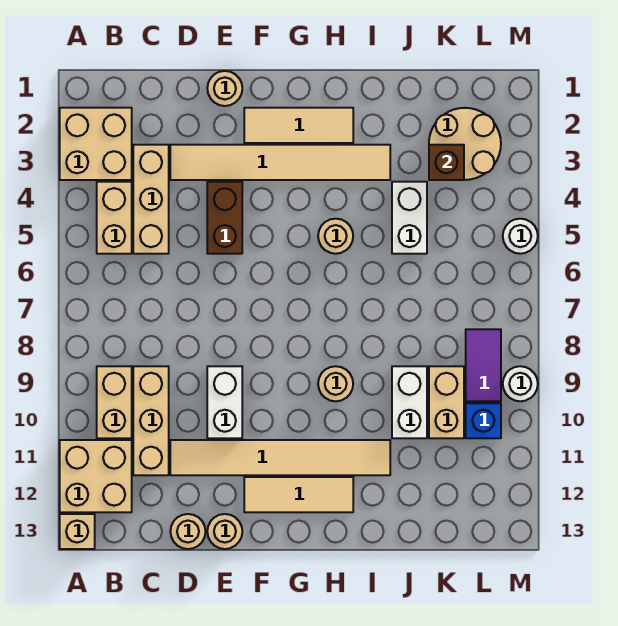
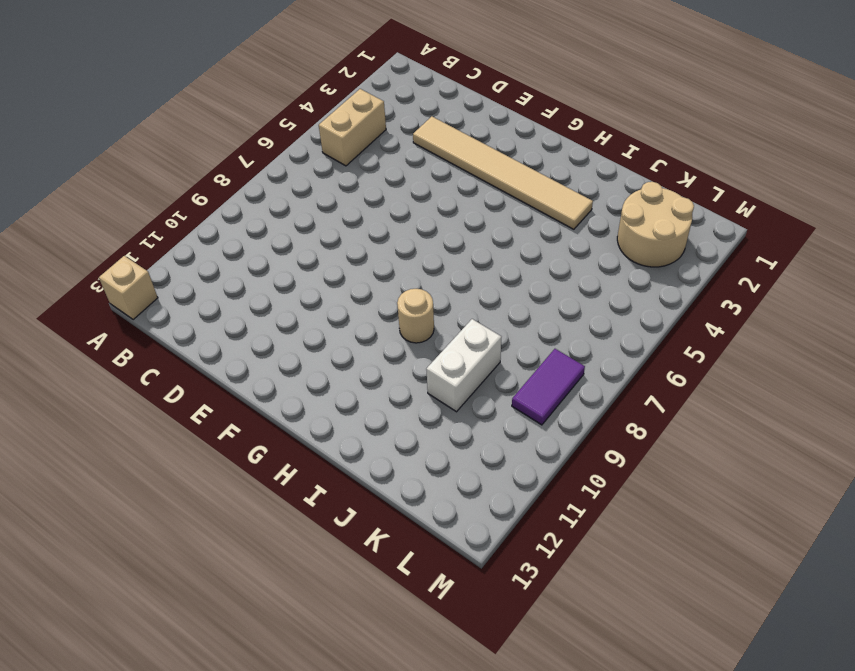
none -> tan brick A2:B3 level 1
none -> tan brick A11:B12 level 1
none -> tan brick B9:B10 level 1

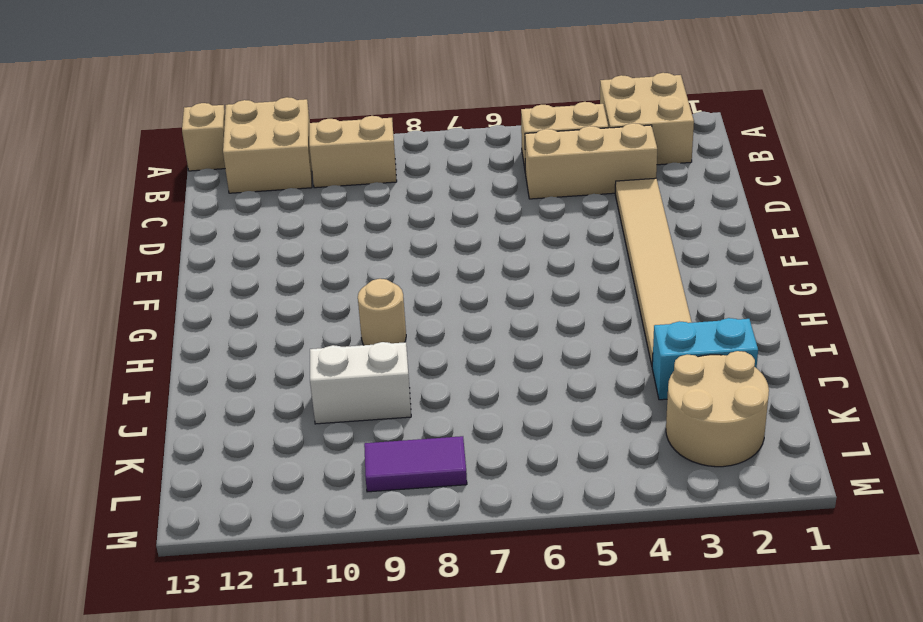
cyan brick J2:J3 level 1 -> none
none -> tan brick C9:C11 level 1
none -> tan tile D11:I11 level 1
none -> tan round brick D13 level 1

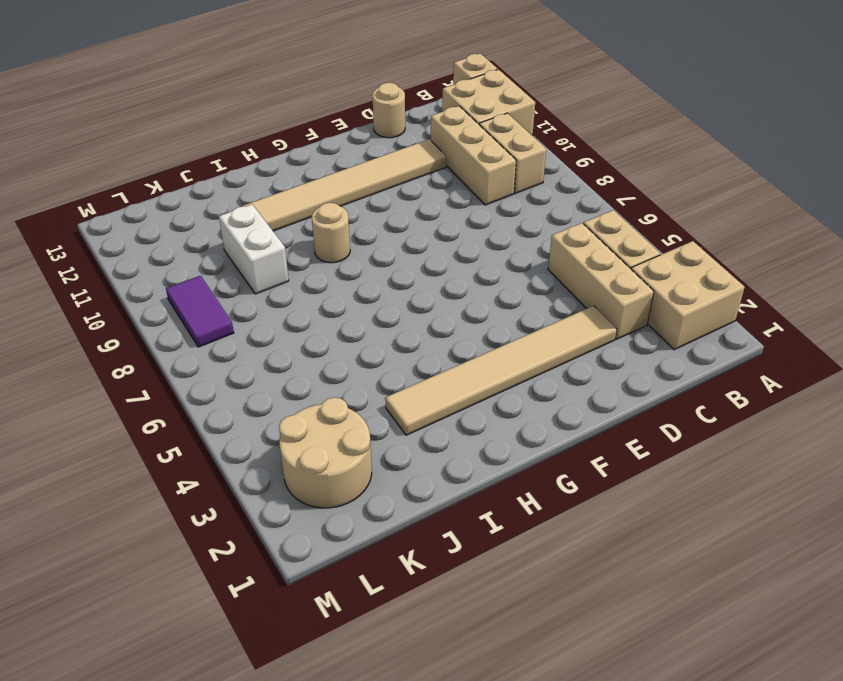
none -> tan round brick E1 level 1
none -> brown brick E4:E5 level 1
none -> white brick E9:E10 level 1

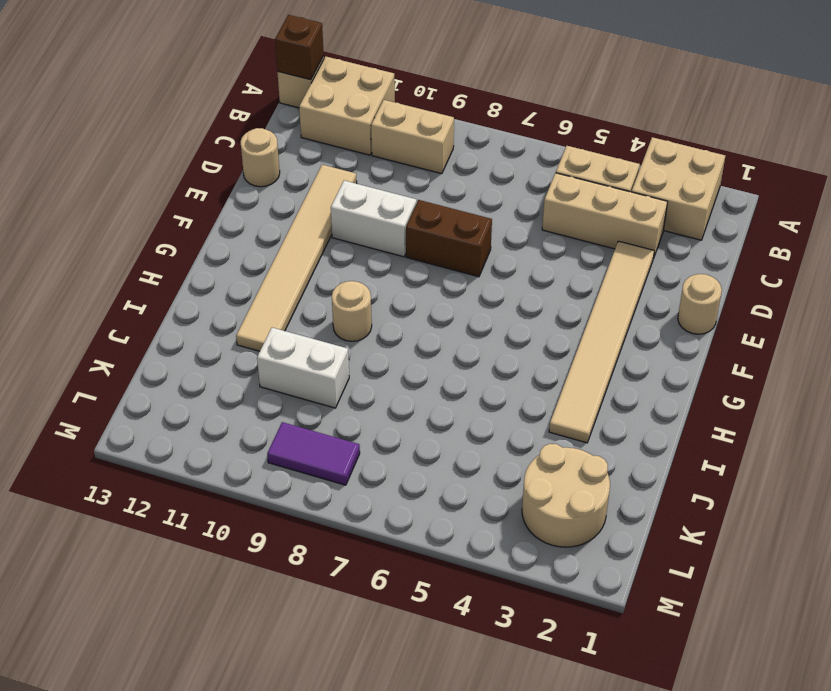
brown brick A13 level 2 -> brown brick K3 level 2
brown brick E7:E8 level 1 -> brown brick E4:E5 level 1
none -> tan brick C9:C11 level 1
none -> tan round brick E13 level 1
none -> tan tile F2:H2 level 1

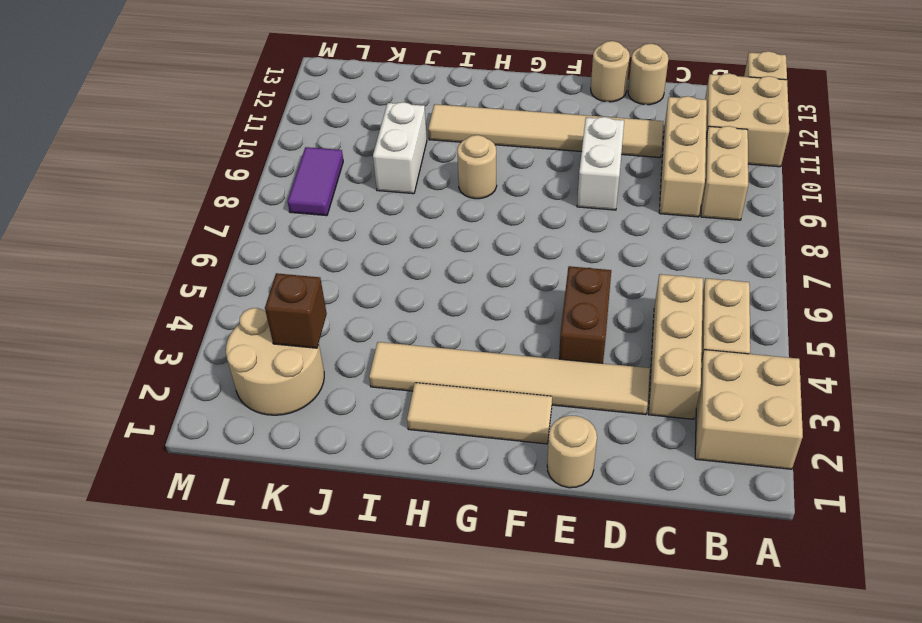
none -> tan tile F12:H12 level 1
none -> tan round brick H5 level 1
none -> white brick J4:J5 level 1

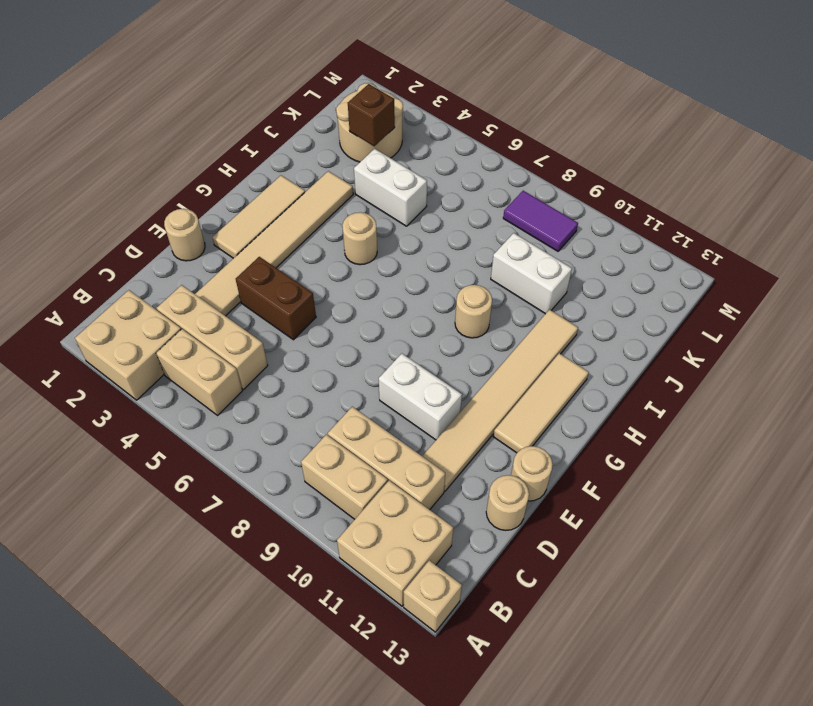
none -> tan brick K9:K10 level 1
none -> blue brick L10 level 1
none -> white round brick M5 level 1

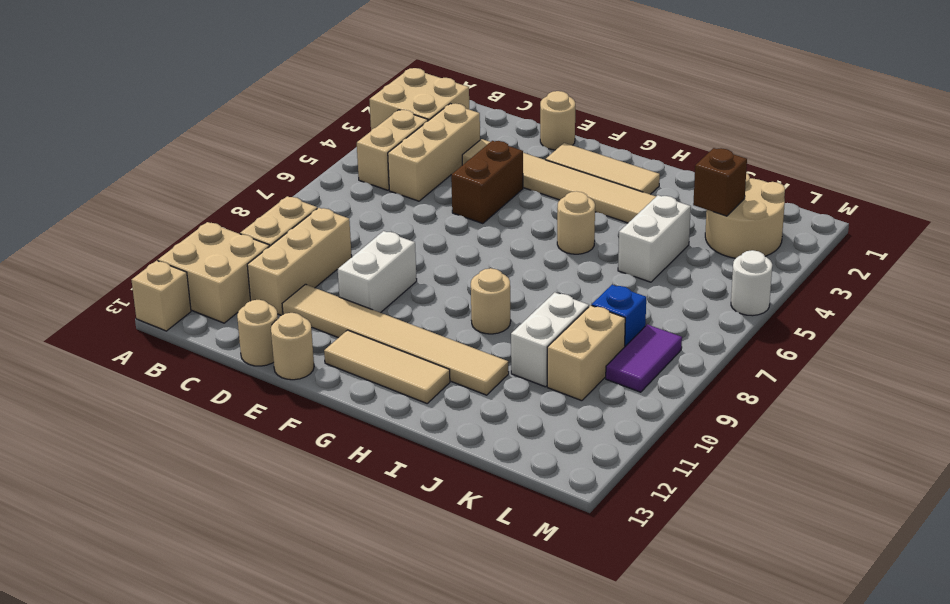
blue brick K8 level 1 -> blue brick L10 level 1
none -> white round brick M9 level 1

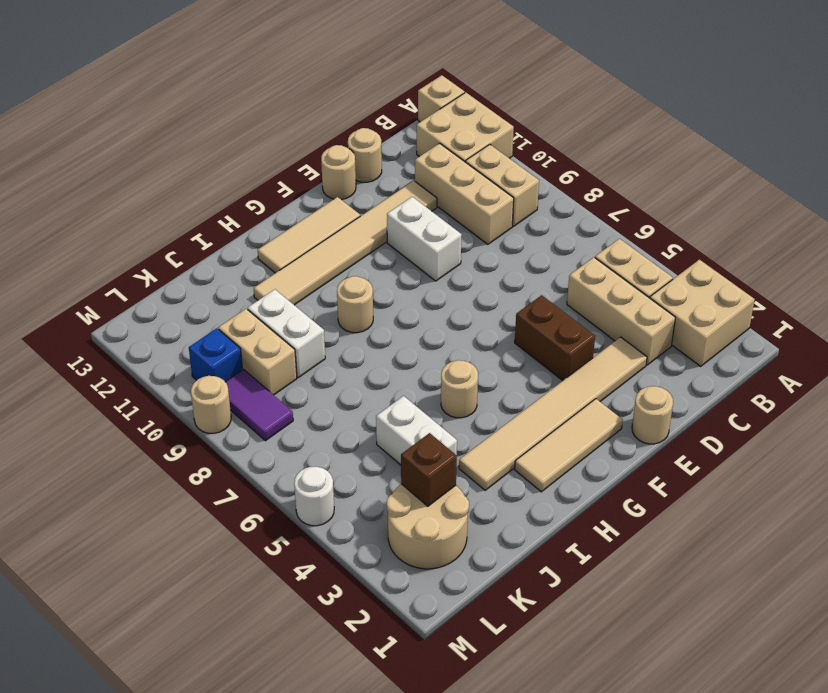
tan round brick M9 level 1 -> white round brick M9 level 1

